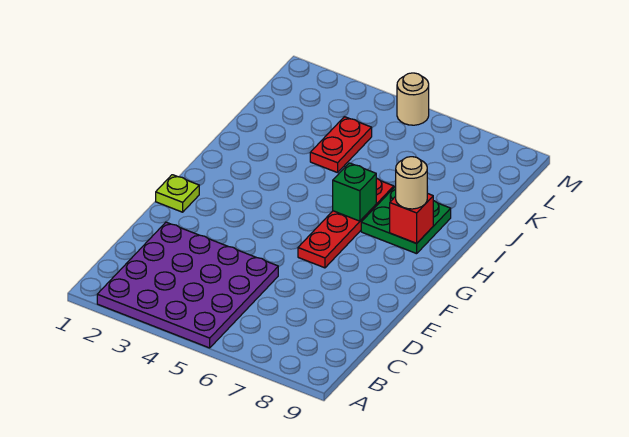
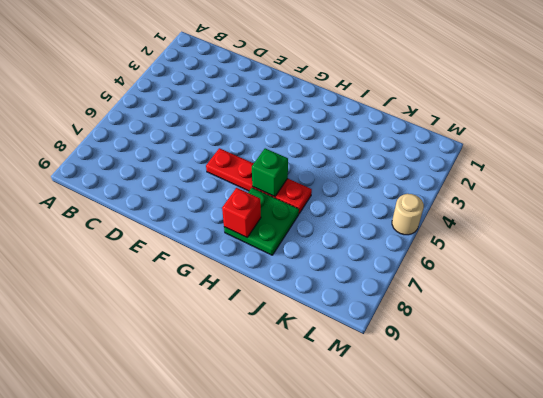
none -> purple plate A2:D5 level 1
none -> lime plate F1 level 1

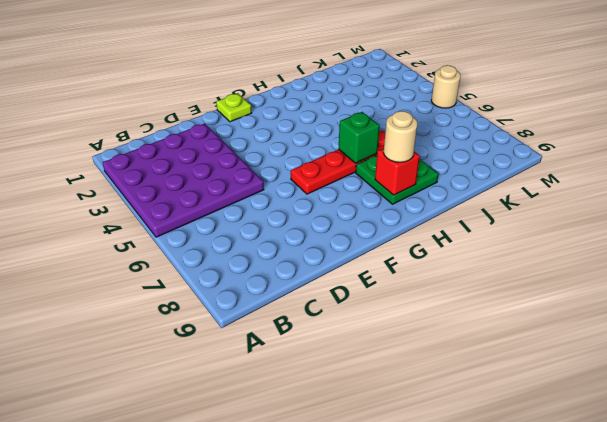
none -> red plate J4:K4 level 1

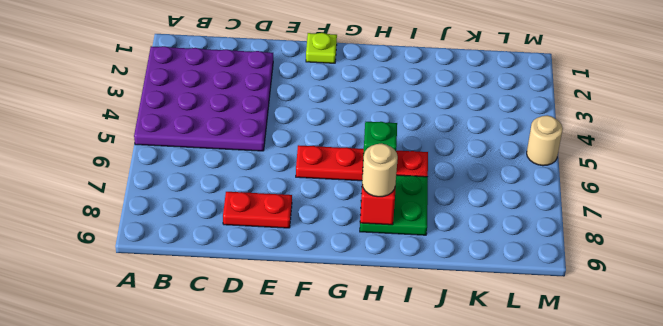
red plate D8:E8 level 1 -> red plate J4:K4 level 1

